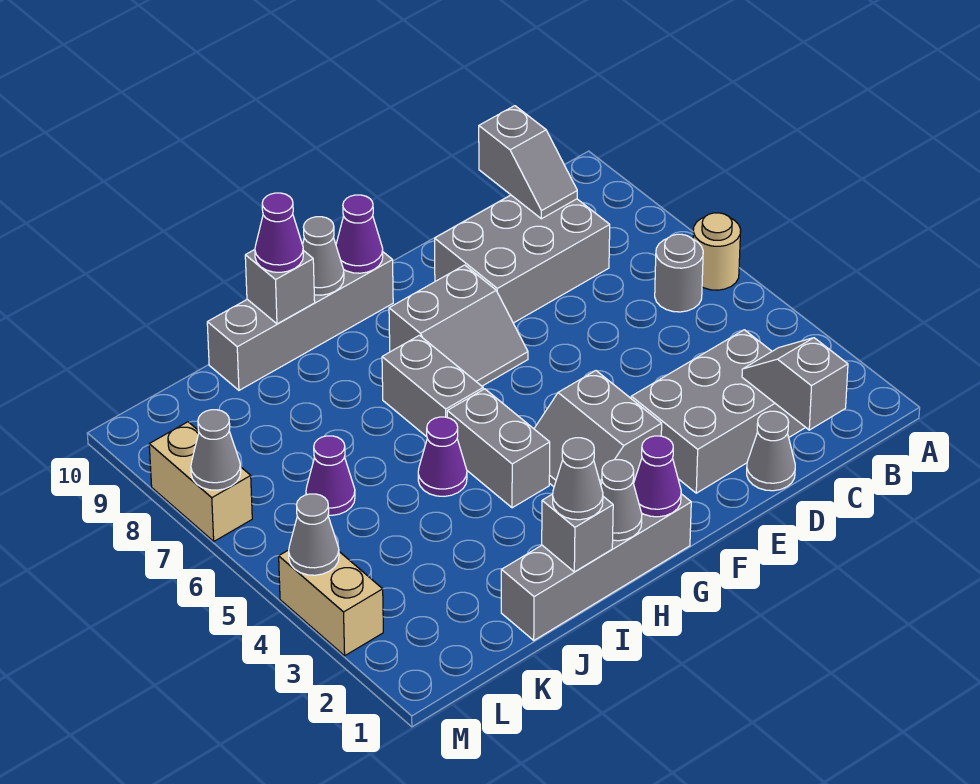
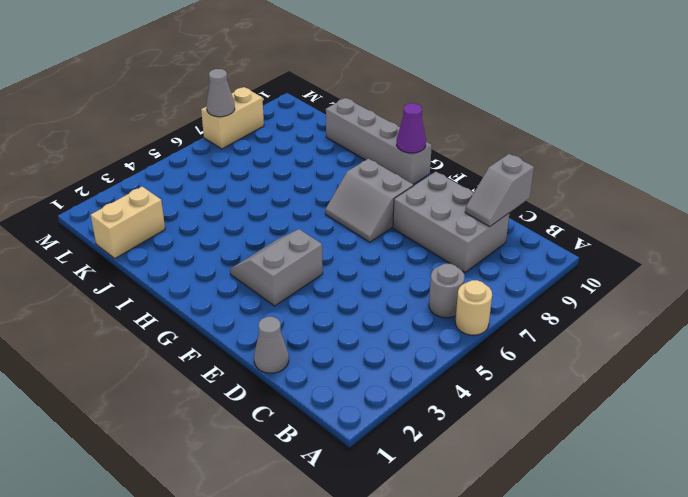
tan brick K1:K2 level 1 -> tan brick M3:M4 level 1
none -> grey brick C2:E3 level 1
none -> grey brick G1:J1 level 1
none -> grey brick H4:H5 level 1

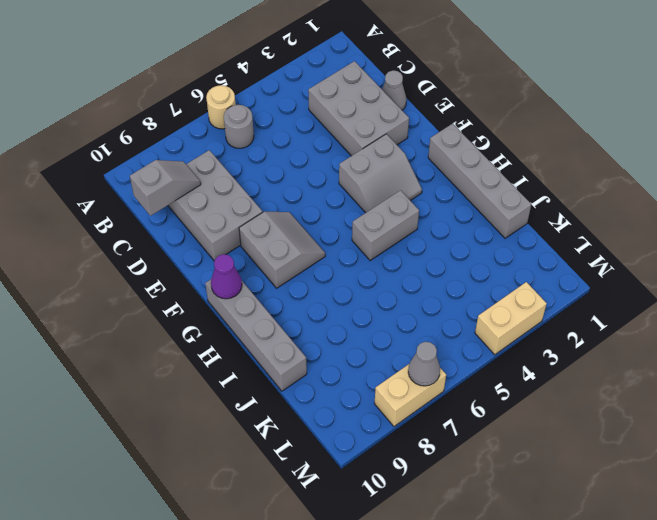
none -> grey brick H6:H7 level 1
none -> purple cone I5 level 1
none -> purple cone K6 level 1

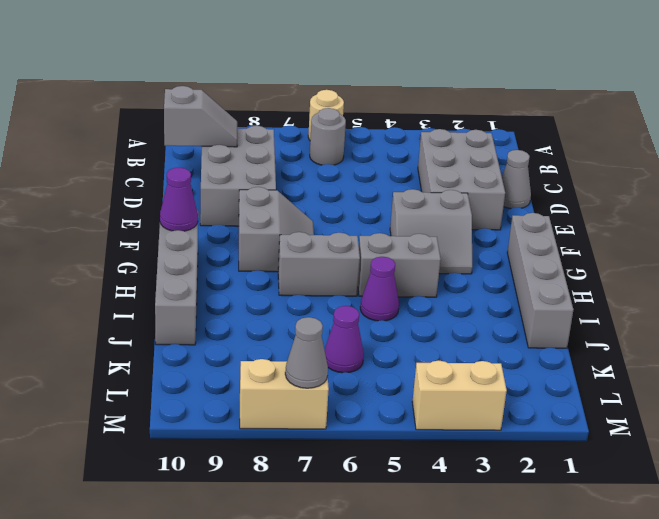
none -> grey slope C1:C2 level 2 top 1
none -> purple cone G1 level 2
none -> grey cone H1 level 2

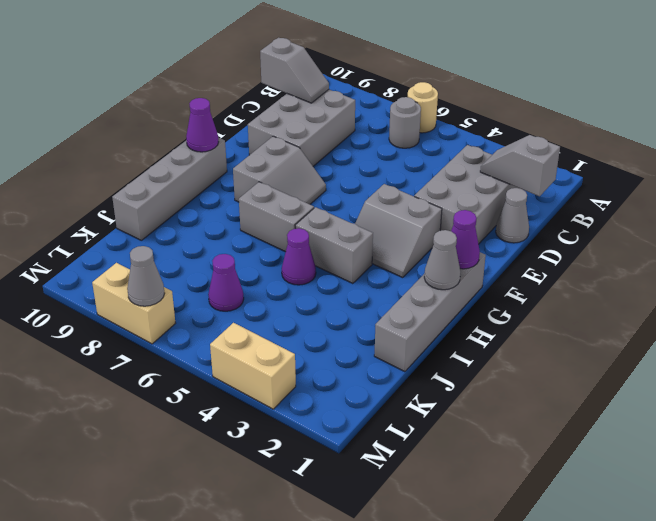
none -> grey cone H10 level 2
none -> grey brick I1 level 2
none -> grey brick I10 level 2

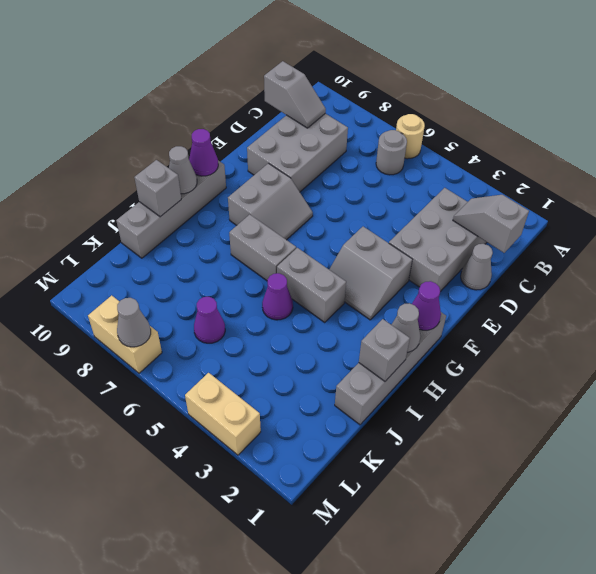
none -> grey cone M4 level 2
none -> grey cone I1 level 3
none -> purple cone I10 level 3

